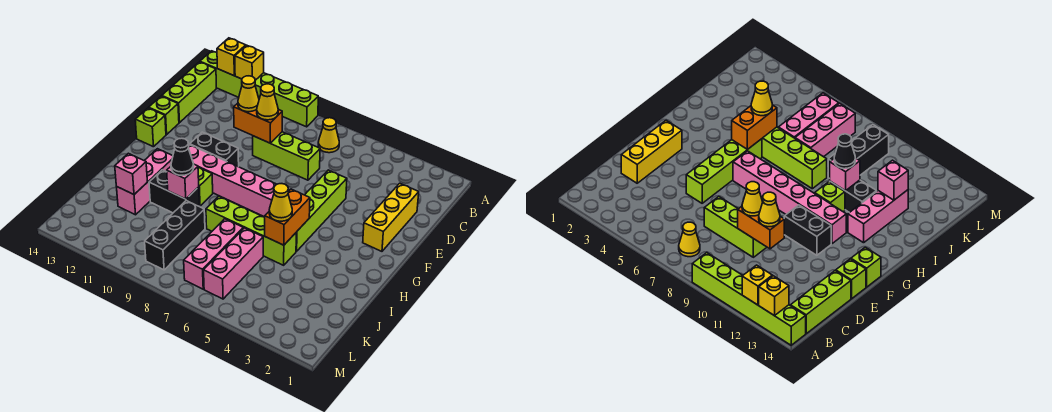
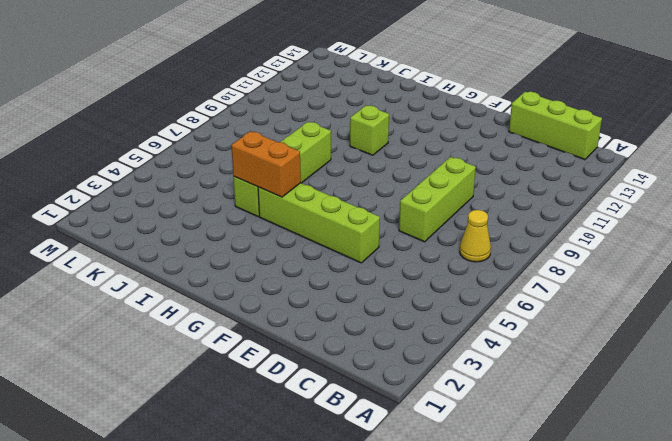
none -> lime brick A9:A14 level 1
none -> yellow brick D2:F2 level 1
none -> lime brick E14 level 1

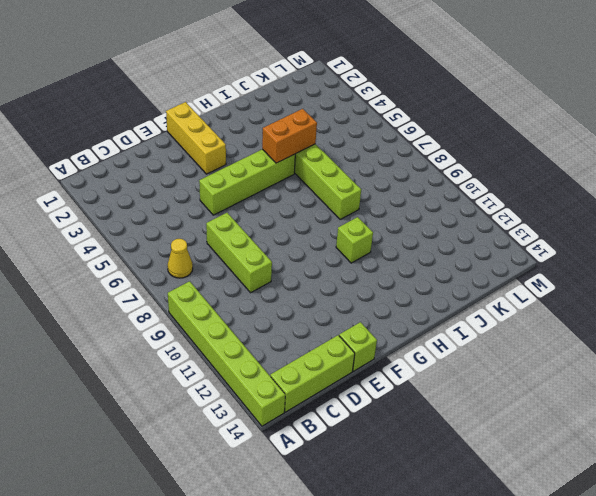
yellow brick F1:F3 level 1 -> yellow brick D2:F2 level 1
none -> black brick F10:F11 level 1
none -> lime brick F14 level 1
none -> pink brick G6:G11 level 1

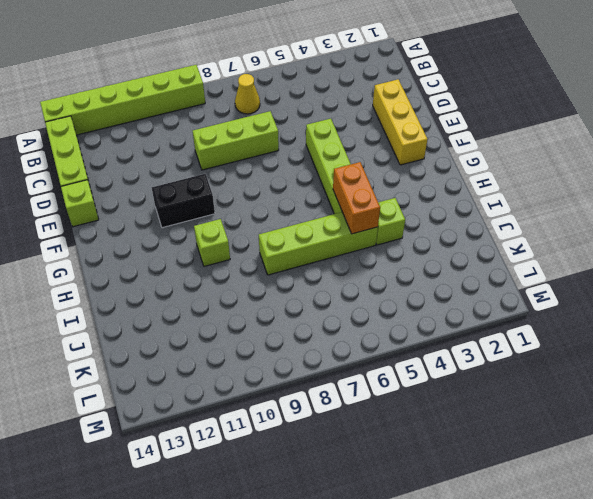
lime brick I4 level 1 -> lime brick F14 level 1
none -> pink brick G6:G11 level 1
none -> pink brick H12:J12 level 1
none -> black brick I10:I11 level 1

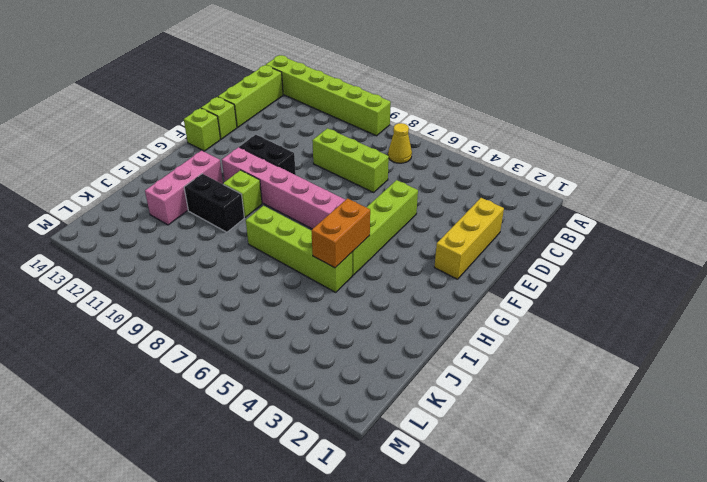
none -> pink brick J6:L6 level 1
none -> pink brick J7:L7 level 1
none -> black brick J9:L9 level 1

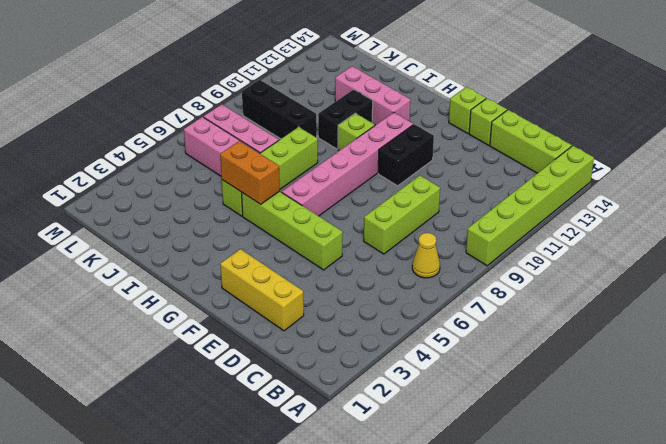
none -> yellow brick A12 level 2
none -> yellow brick A13 level 2
none -> orange brick D9:D10 level 2

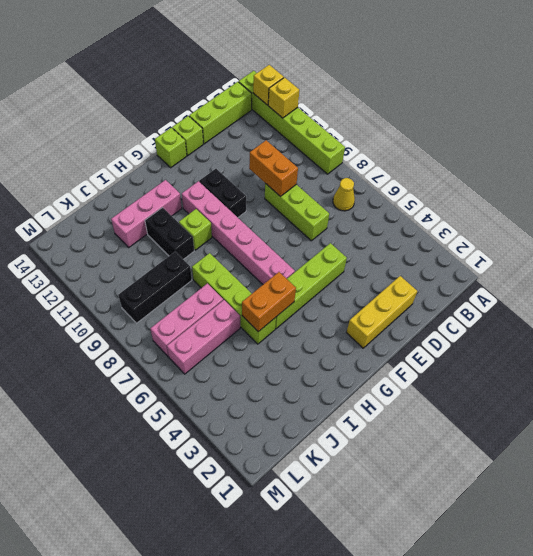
none -> pink brick I10 level 2
none -> pink brick J12 level 2
none -> yellow cone D9 level 3

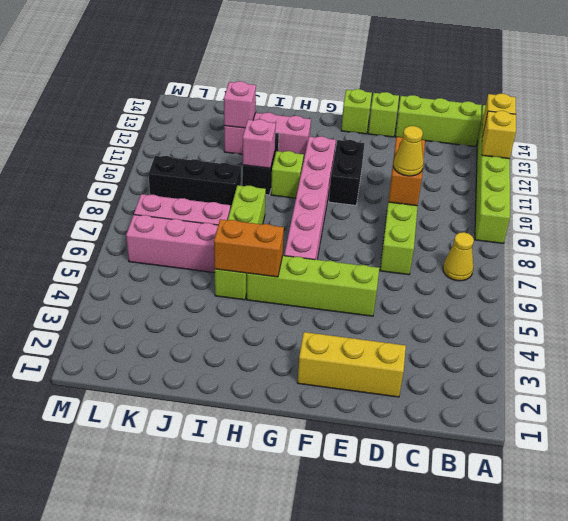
none -> yellow cone D10 level 3
none -> yellow cone I5 level 3
none -> black cone I10 level 3

